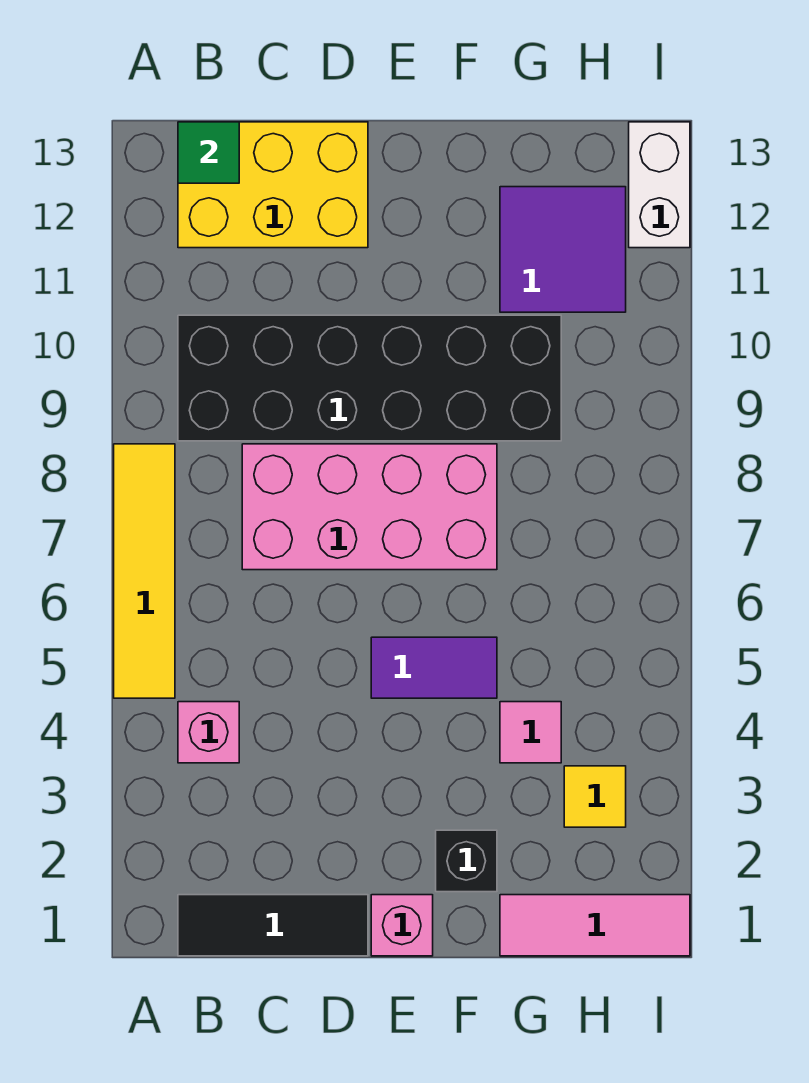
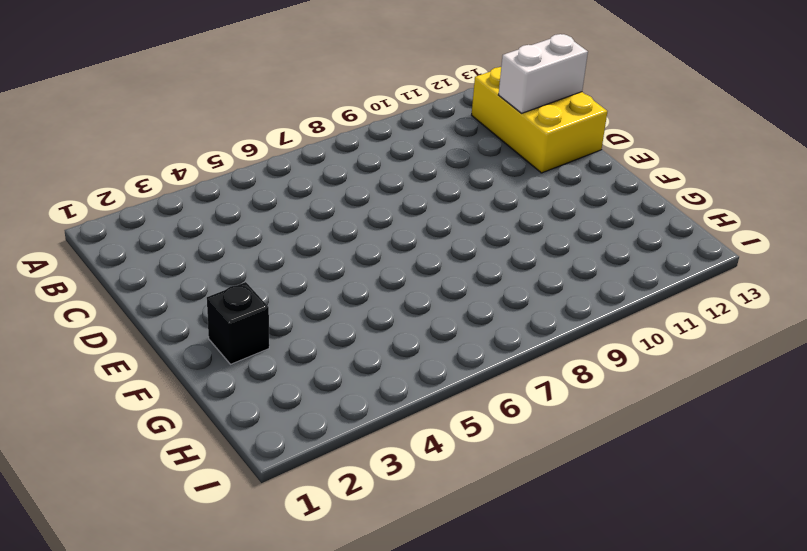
white brick C12:C13 level 2 -> white brick I12:I13 level 1
none -> yellow tile A5:A8 level 1
none -> black tile B1:D1 level 1
none -> pink brick B4 level 1

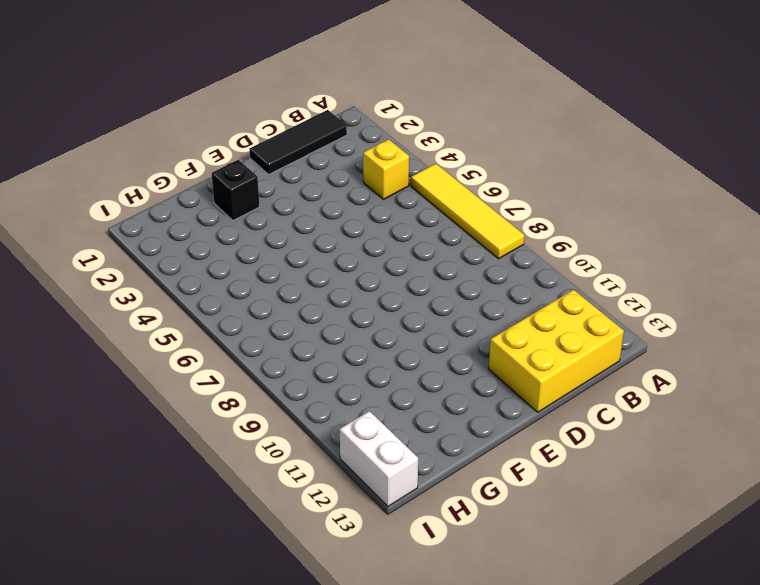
yellow brick B4 level 1 -> pink brick B4 level 1
none -> black brick B9:G10 level 1
none -> pink brick C7:F8 level 1
none -> pink brick E1 level 1

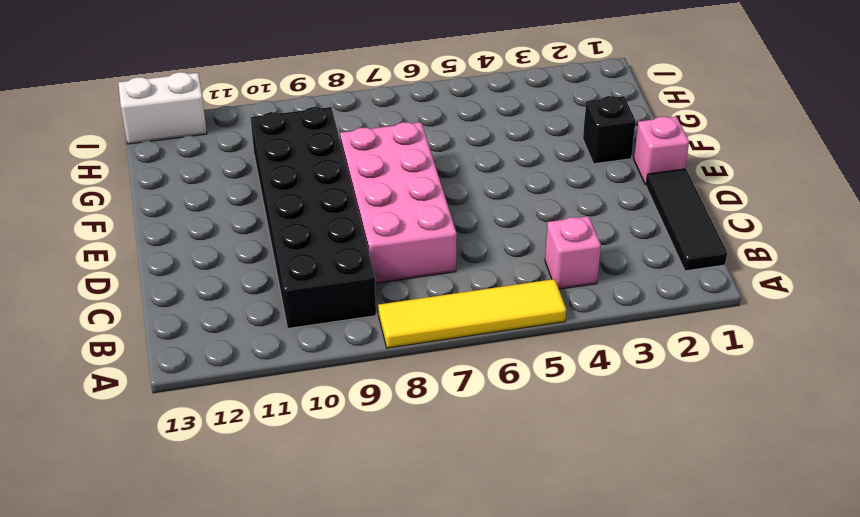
none -> yellow brick B12:D13 level 1
none -> purple tile E5:F5 level 1
none -> pink tile G1:I1 level 1

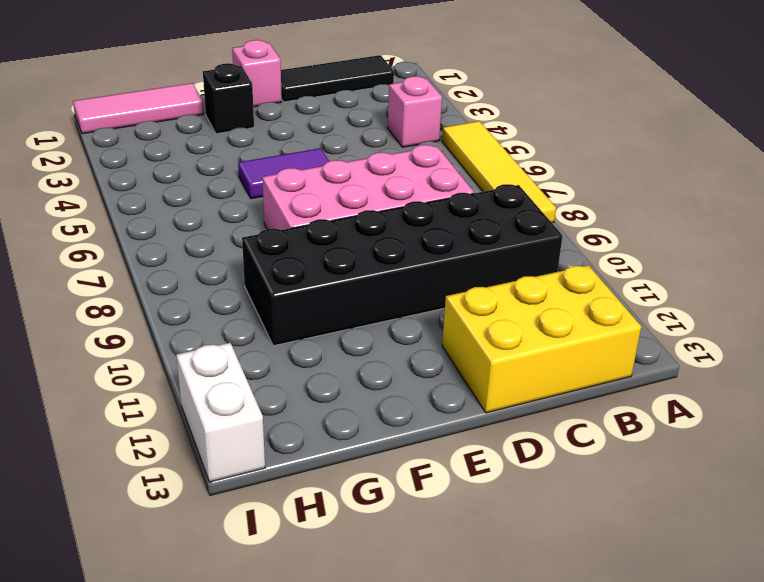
none -> pink tile G4 level 1
none -> purple tile G11:H12 level 1
none -> yellow tile H3 level 1

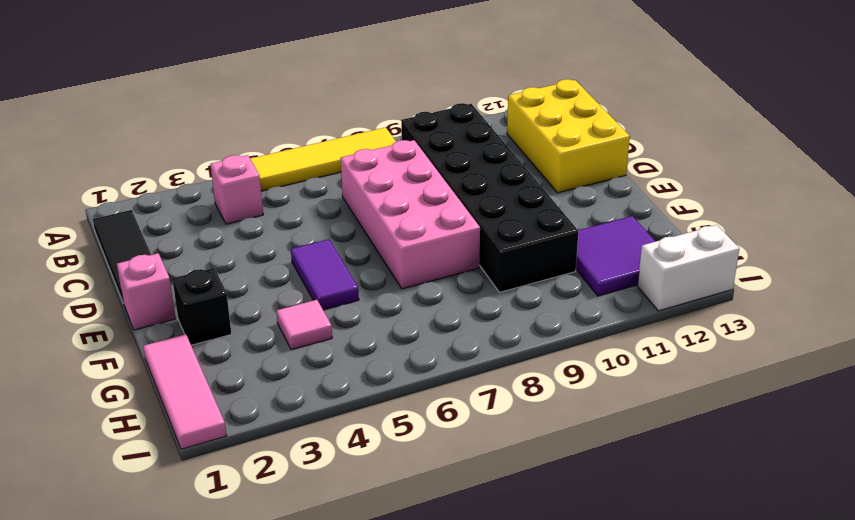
none -> yellow tile H3 level 1
none -> green tile B13 level 2

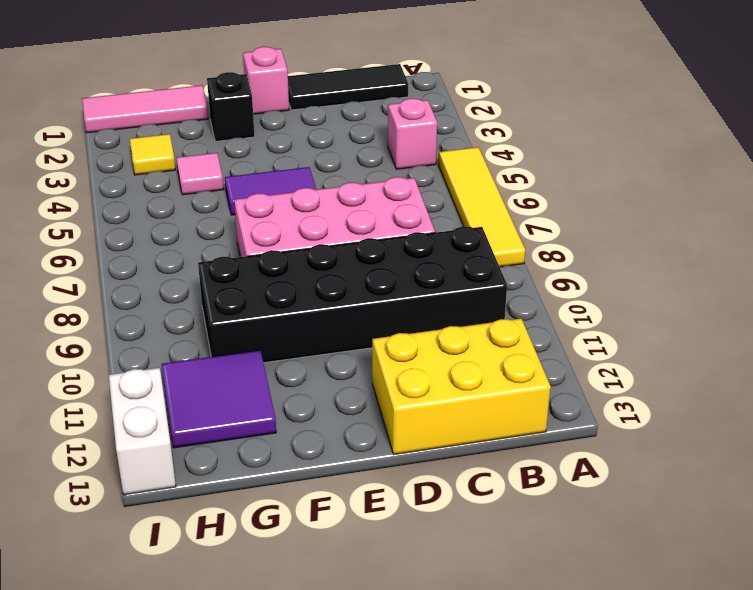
none -> green tile B13 level 2

